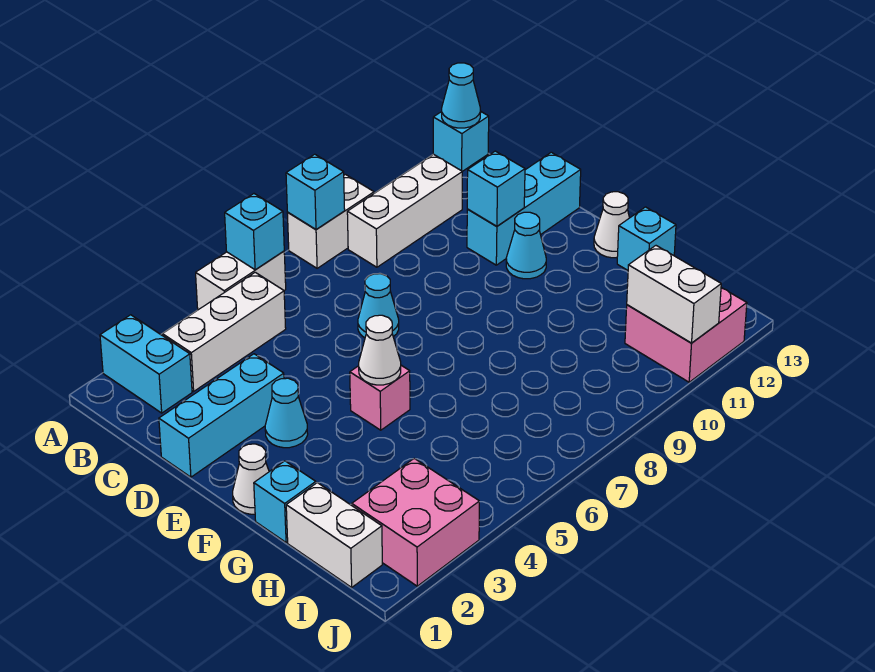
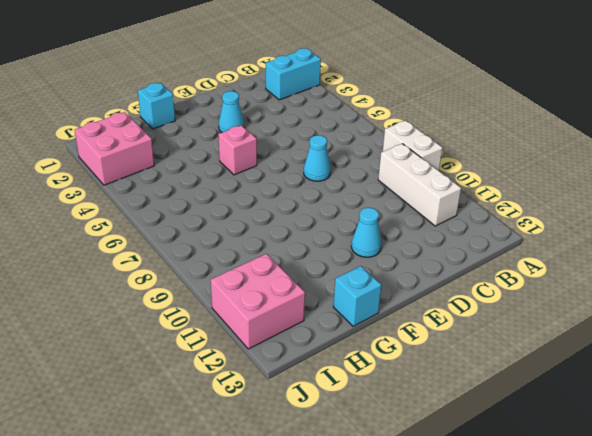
none -> white brick A5:A6 level 1
none -> cyan brick A13 level 1
none -> white brick B3:B5 level 1

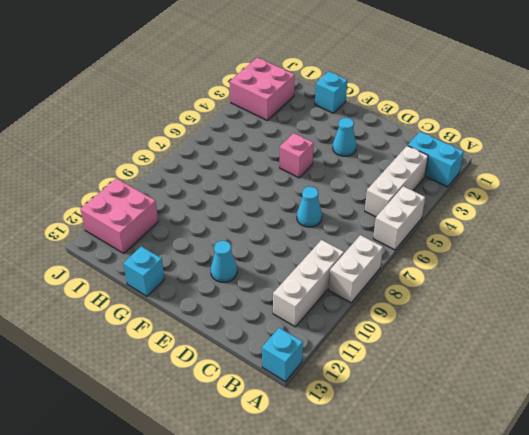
none -> cyan brick D1:D3 level 1
none -> cyan brick D11:D13 level 1
none -> white cone F1 level 1

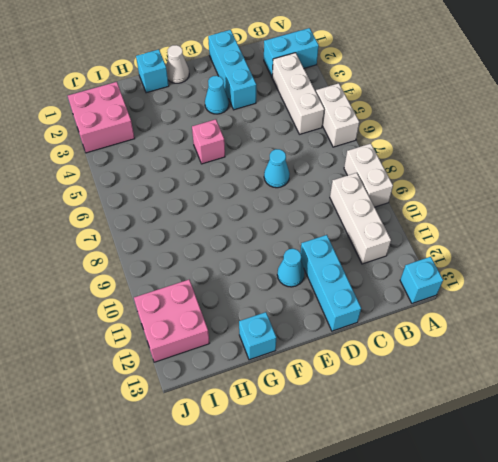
none -> white cone F13 level 1
none -> white brick H1:I1 level 1
none -> cyan brick A6 level 2

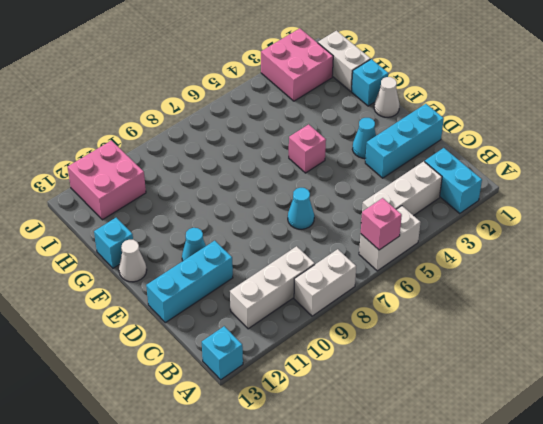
pink brick A6 level 2 -> cyan brick A6 level 2
none -> cyan brick A8 level 2
none -> cyan cone A13 level 2
none -> cyan brick D11 level 2

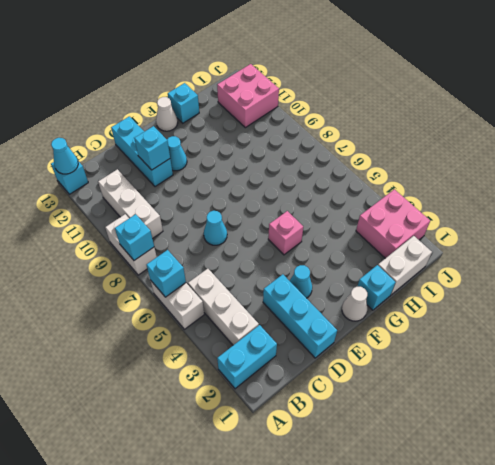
none -> white cone F5 level 2
none -> white brick I11:J11 level 2

